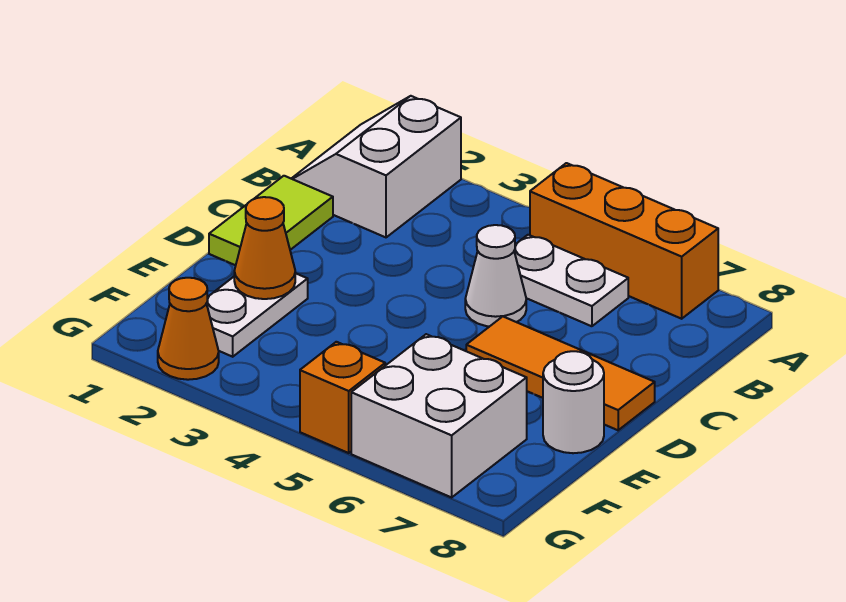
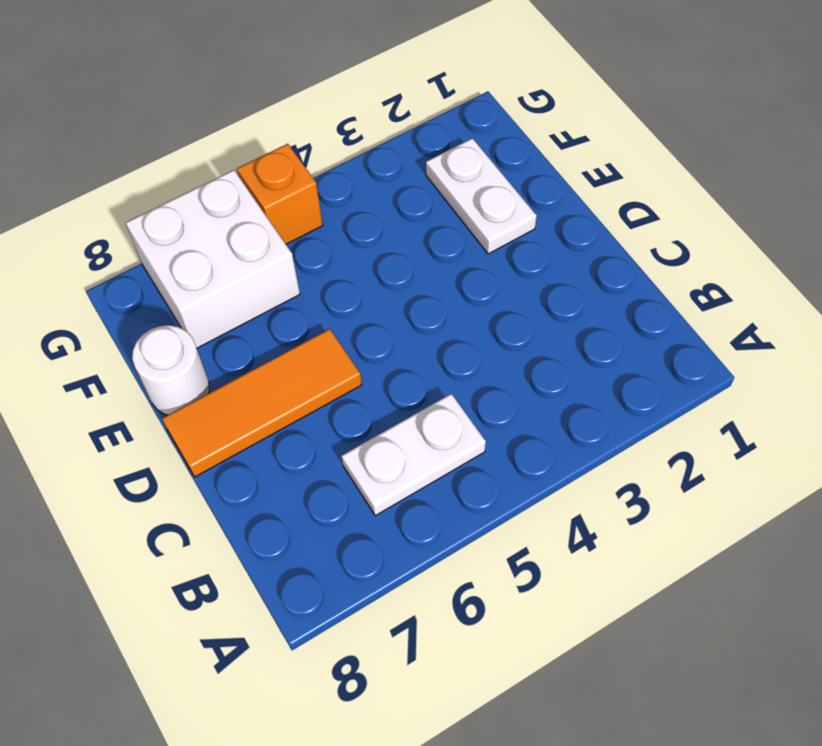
none -> white slope A1:B2 level 1 top 2
none -> orange brick A5:A7 level 1
none -> lime tile C1:D1 level 1

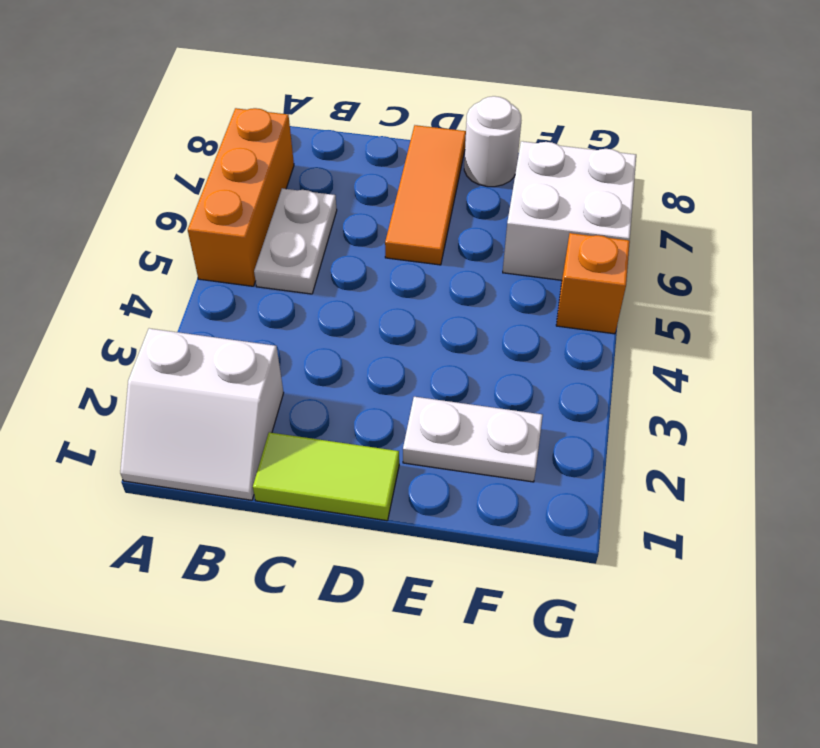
none -> white cone C5 level 1
none -> orange cone G2 level 1
none -> orange cone E2 level 2

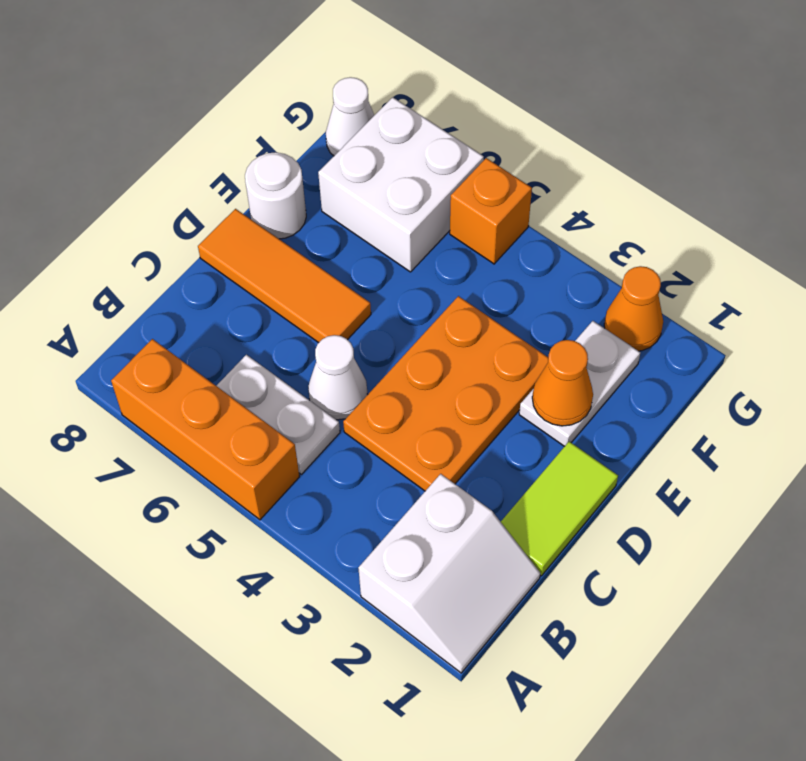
orange plate C3:E4 level 1 -> none
white cone G8 level 1 -> none

